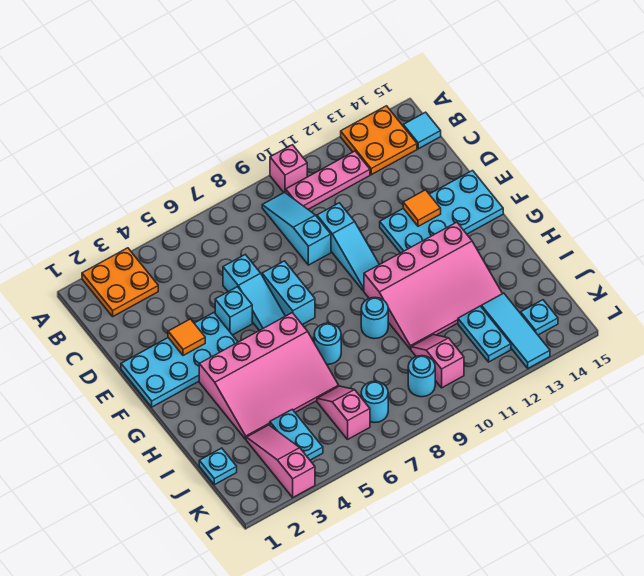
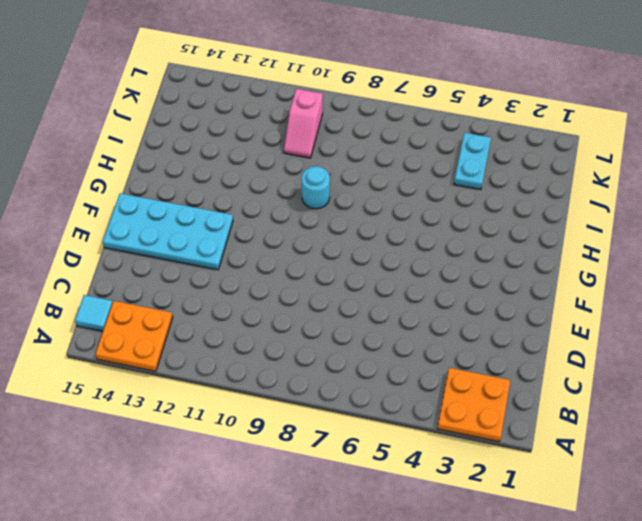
none -> pink brick A10 level 1
none -> cyan slope B9:D9 level 1 top D
none -> pink plate B10:B12 level 1

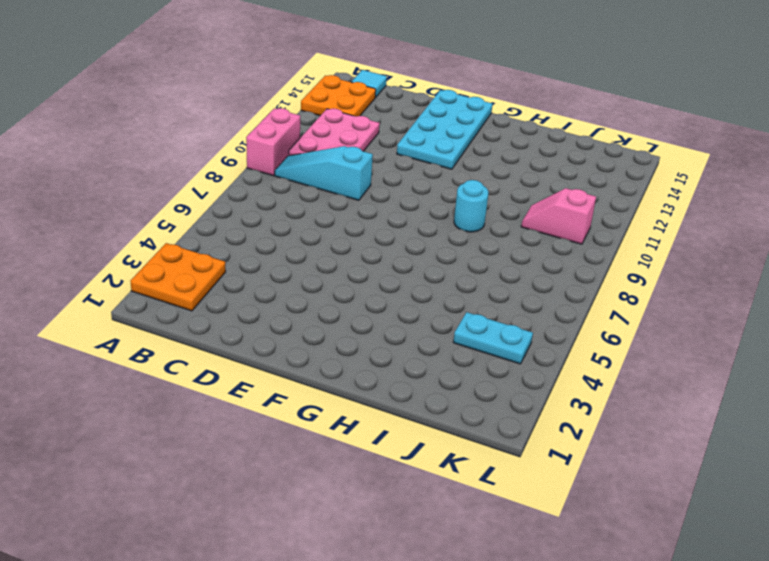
pink brick A9:A10 level 1 -> pink brick A10 level 1
pink plate B10:C12 level 1 -> pink plate B10:B12 level 1
none -> cyan slope D6:F6 level 1 top D
none -> cyan slope D10:F10 level 1 top D
none -> cyan plate E1:F4 level 1

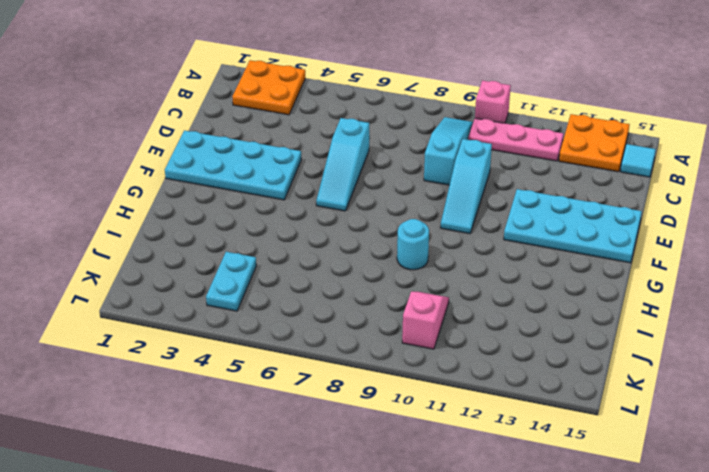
none -> cyan brick E5 level 1
none -> cyan brick E7:F7 level 1
none -> pink slope G3:I6 level 1 top G

